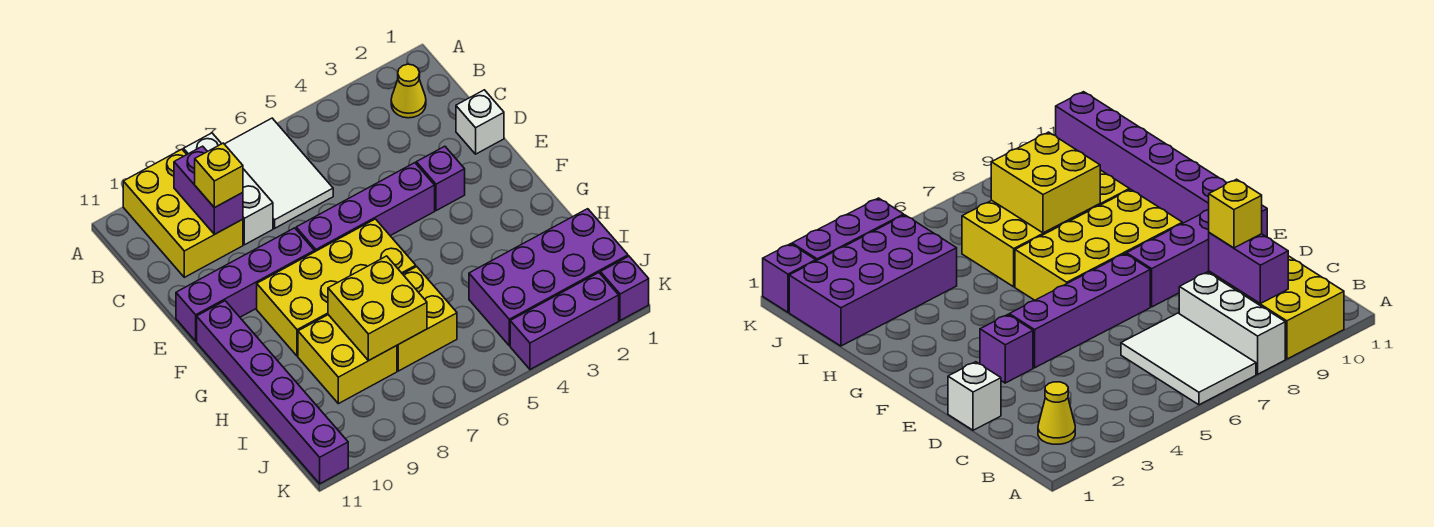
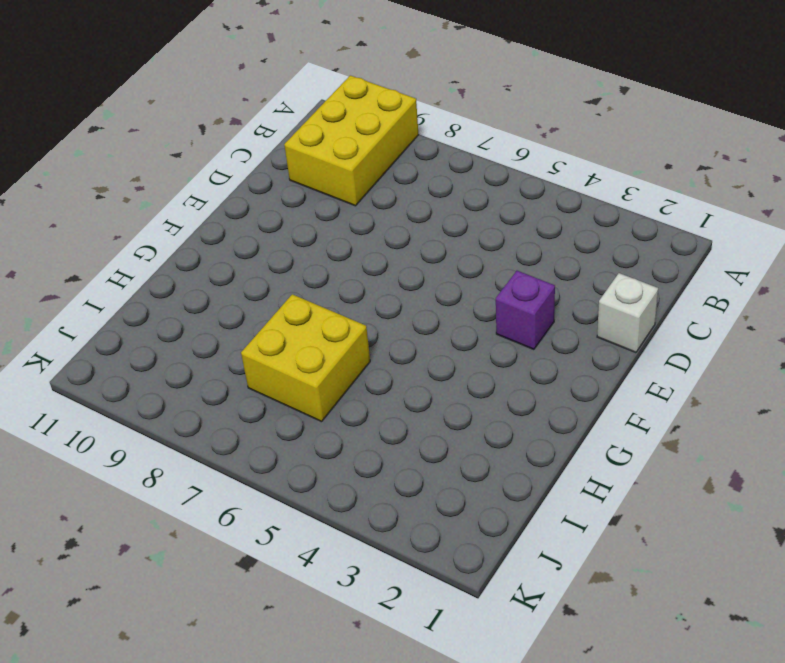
none -> white tile A6:C7 level 1
none -> white brick A8:C8 level 1
none -> yellow cone B2 level 1

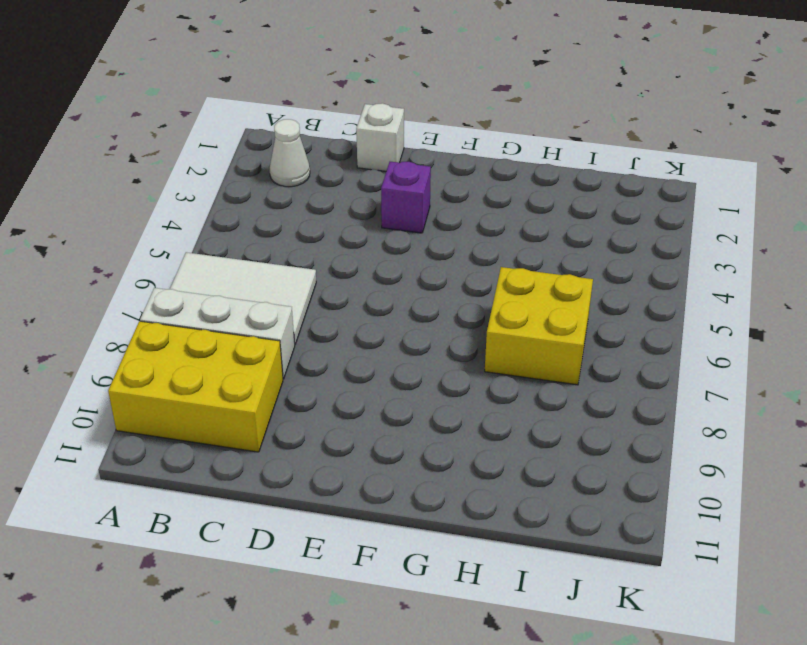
white cone B2 level 1 -> yellow cone B2 level 1
none -> purple brick E4:E7 level 1
none -> purple brick E8:E11 level 1
none -> yellow brick F6:G9 level 1

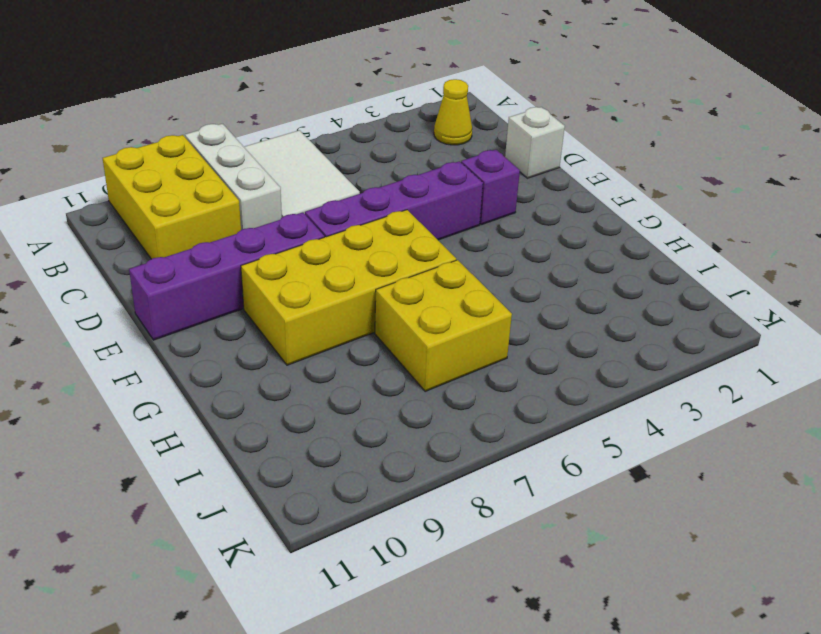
none -> purple brick F11:K11 level 1
none -> yellow brick H8:I9 level 1
none -> purple brick I1:J4 level 1

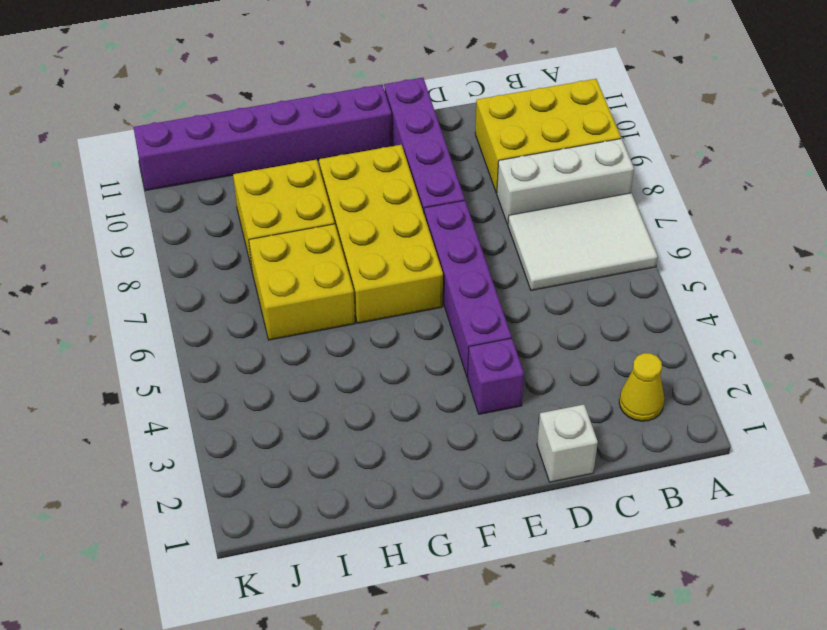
none -> purple brick I1:J4 level 1
none -> purple brick K1 level 1
none -> purple brick K2:K4 level 1

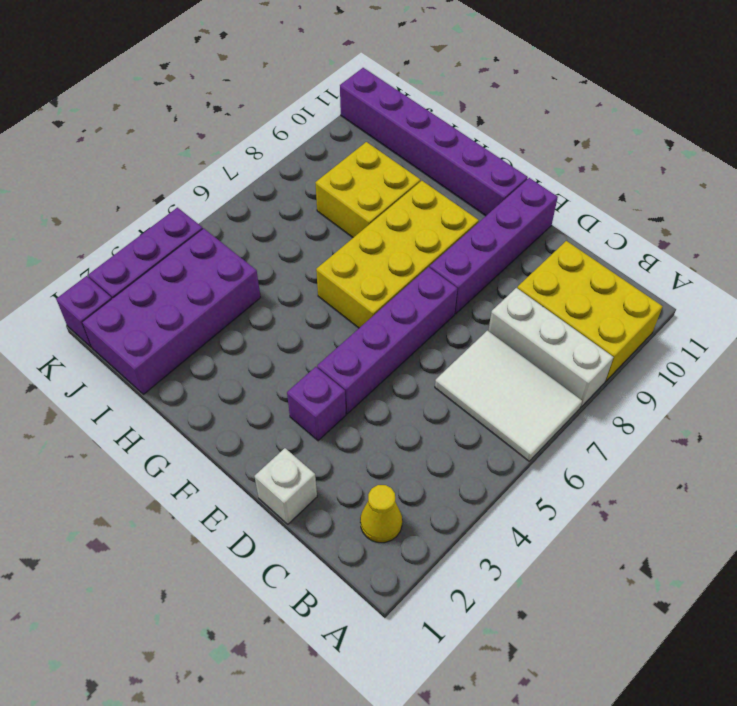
none -> yellow brick H6:I7 level 1
none -> purple brick B9:C9 level 2
none -> yellow brick H7:I8 level 2

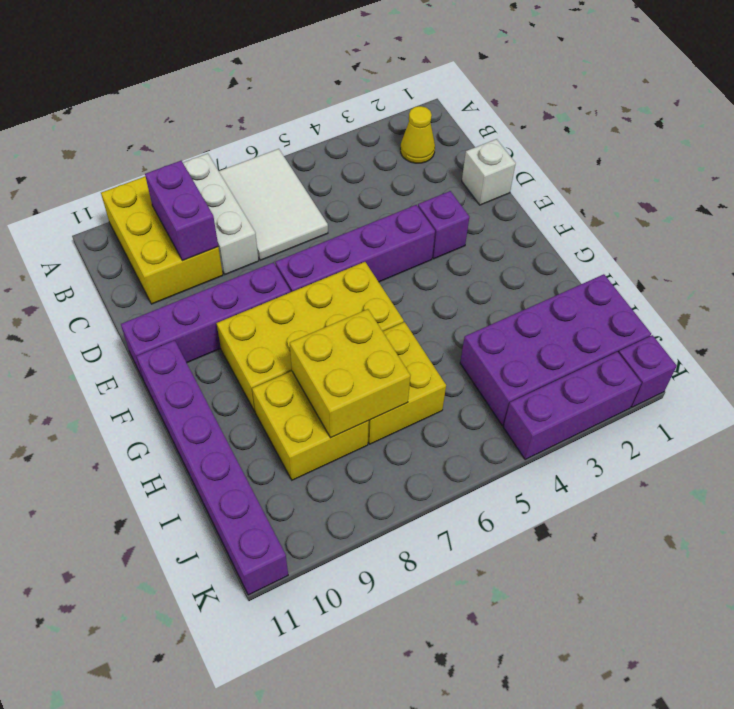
none -> yellow brick C9 level 3

